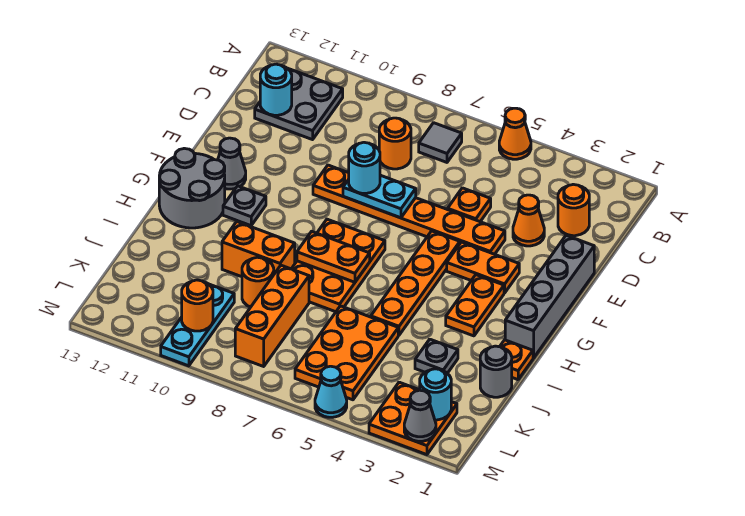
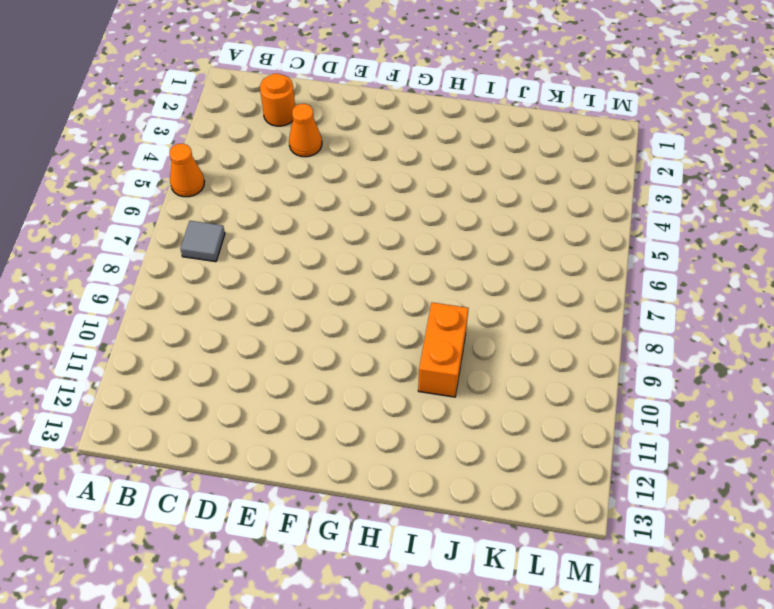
none -> grey plate B11:C12 level 1
none -> orange round brick C8 level 1
none -> orange plate D5 level 1
none -> grey brick E1:H1 level 1

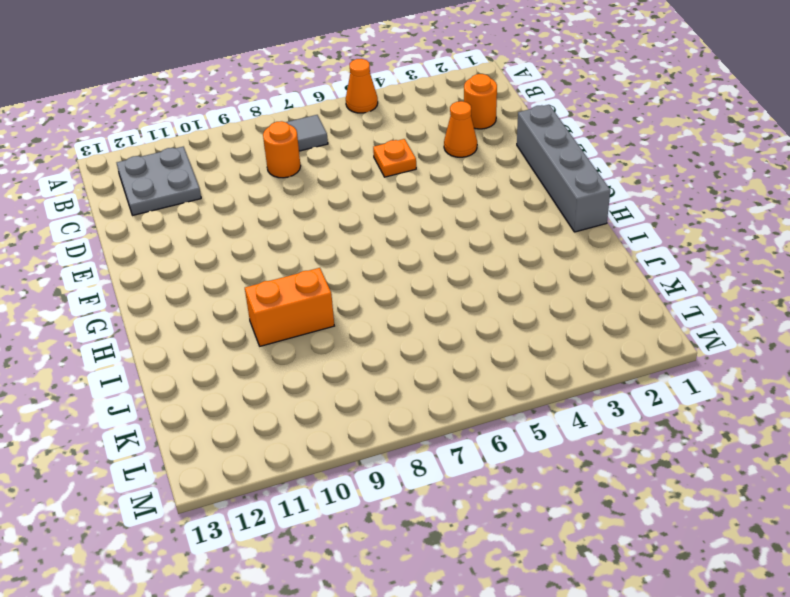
none -> orange plate E4:E9 level 1
none -> orange plate F3:F4 level 1
none -> orange plate F5:I5 level 1
none -> grey cone F12 level 1

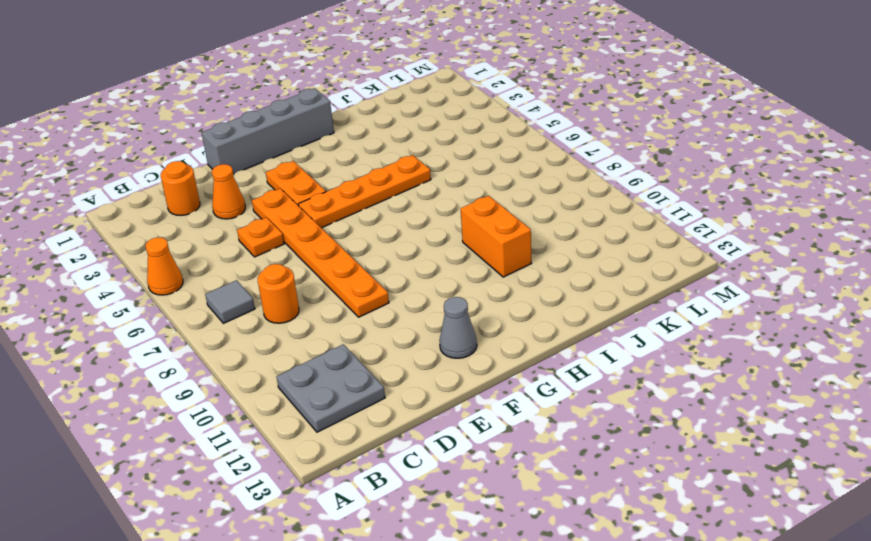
none -> orange plate G3:H3 level 1
none -> orange plate G7:I8 level 1
none -> grey plate G11 level 1
none -> grey round brick G12:H13 level 1

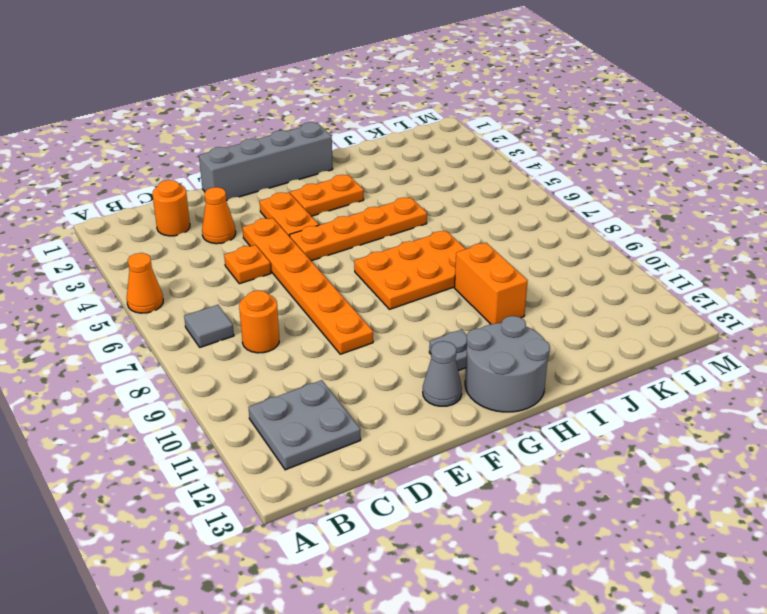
none -> orange plate I1 level 1
none -> grey round brick J1 level 1
none -> grey plate J3 level 1
none -> orange plate J5:L6 level 1

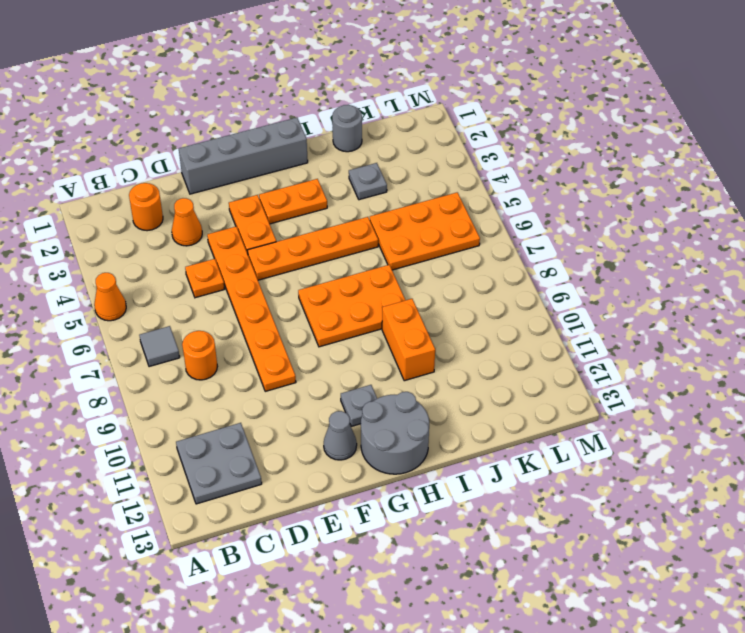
none -> orange plate I1 level 1
none -> orange brick J8:L8 level 1
none -> orange round brick J9 level 1
none -> cyan plate K10:M10 level 1

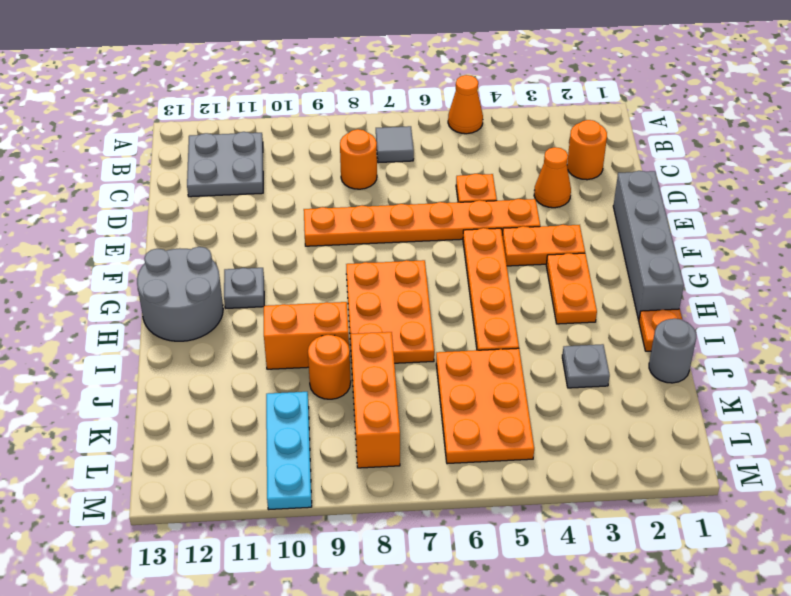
none -> grey cone F12 level 1
none -> orange plate L2:M3 level 1
none -> cyan cone M5 level 1
none -> cyan round brick C12 level 2

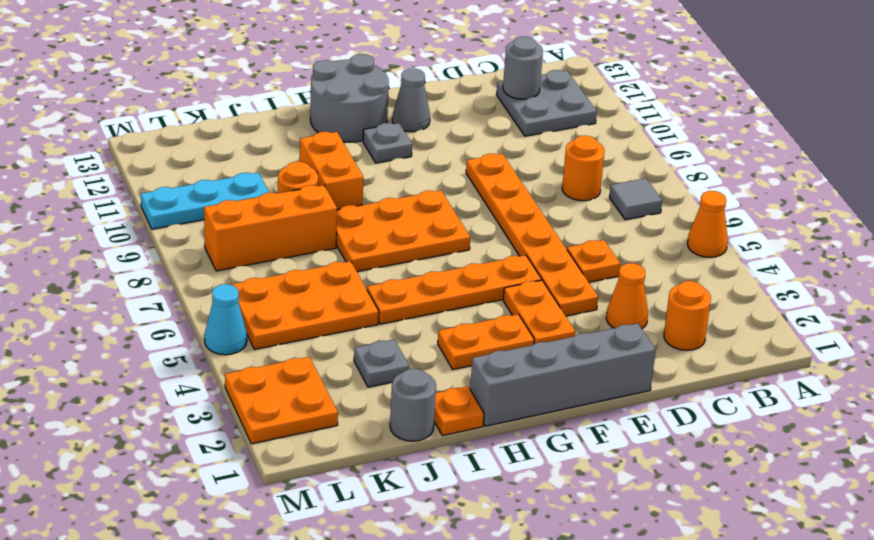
grey round brick C12 level 2 -> cyan round brick C12 level 2
none -> cyan plate E7:E8 level 2
none -> orange plate H7:H8 level 2
none -> cyan round brick L2 level 2
none -> orange round brick L10 level 2

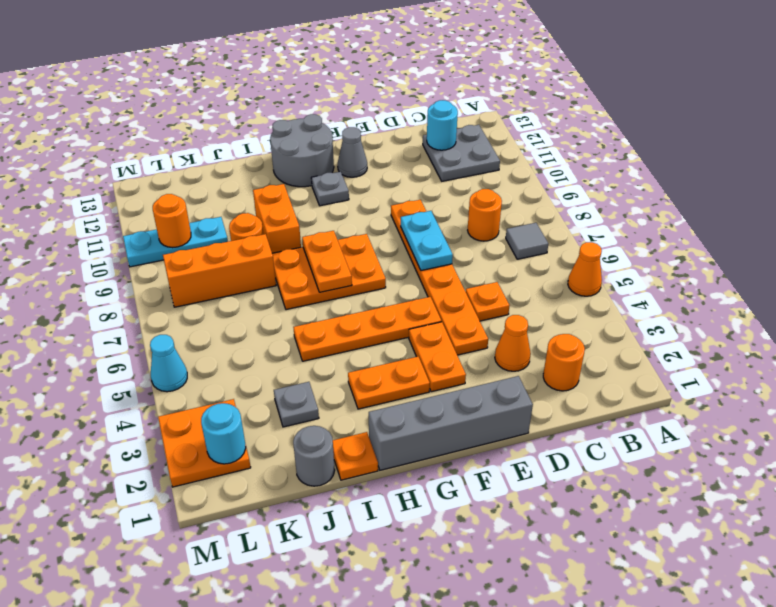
none -> orange plate J5:L6 level 1
none -> grey cone M2 level 2
none -> cyan round brick E8 level 3

